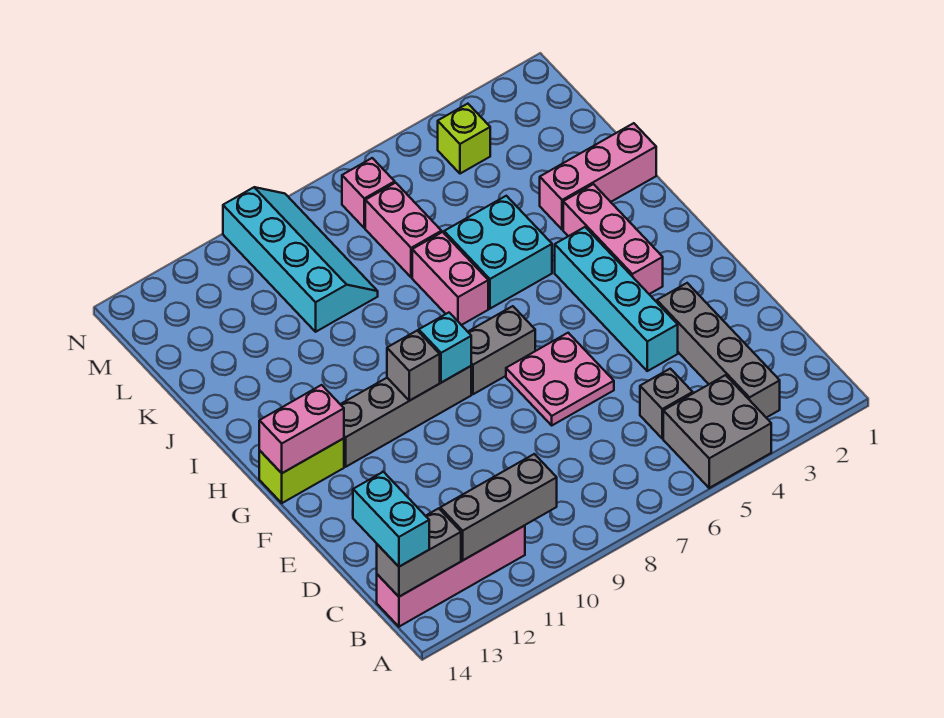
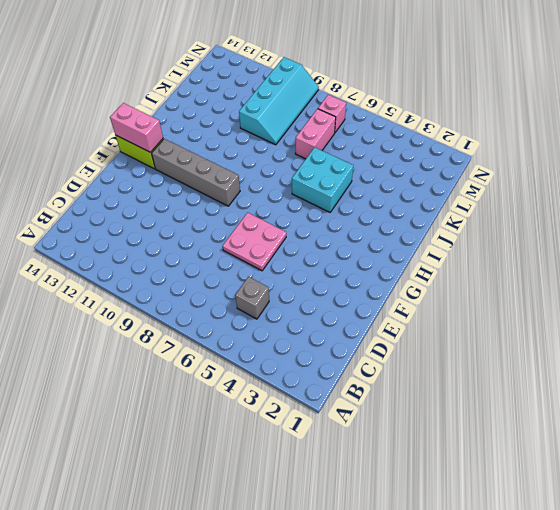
none -> grey brick A4:B5 level 1
none -> grey brick B3:E3 level 1
none -> pink brick B11:B14 level 1

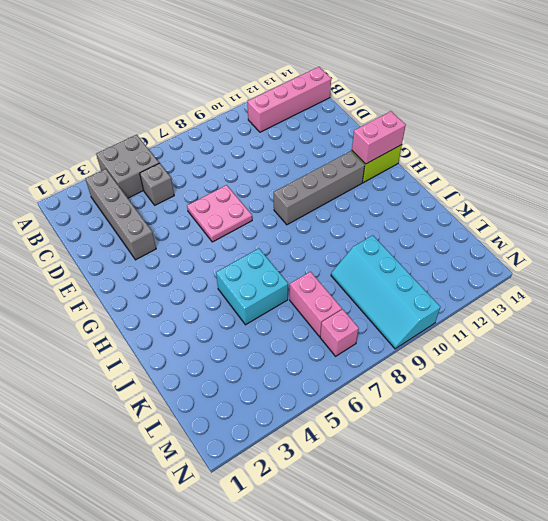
none -> cyan brick E4:H4 level 1
none -> pink brick G3:I3 level 1
none -> grey brick G7:G8 level 1

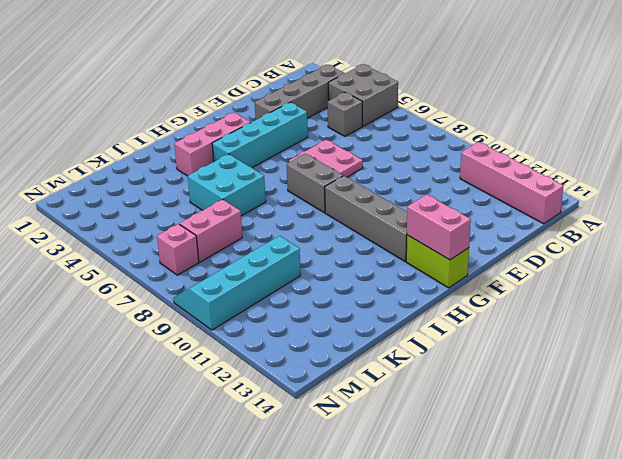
none -> pink brick I7:J7 level 1
none -> pink brick J1:J3 level 1
none -> lime brick M4 level 1

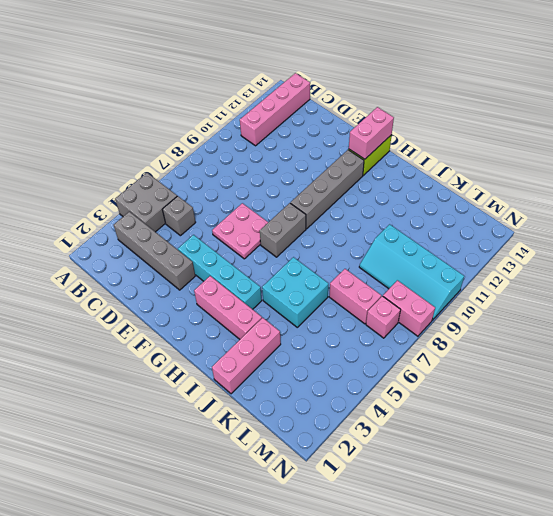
pink brick M8:N8 level 1 -> pink brick I7:J7 level 1
none -> lime brick M4 level 1
none -> grey brick B10:B12 level 2
none -> grey brick B13:B14 level 2

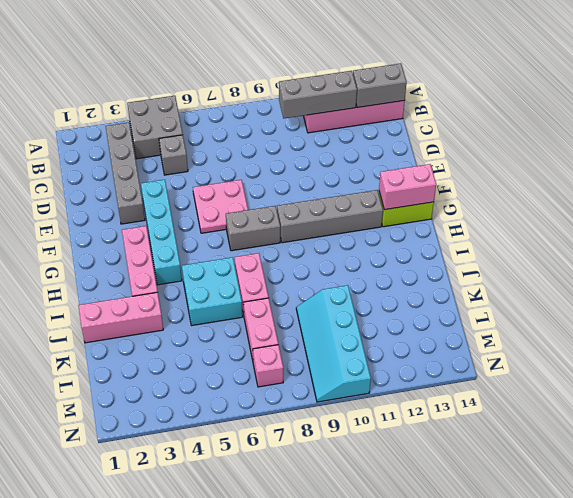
none -> lime brick M4 level 1
none -> cyan brick G9 level 2
none -> grey brick G10 level 2

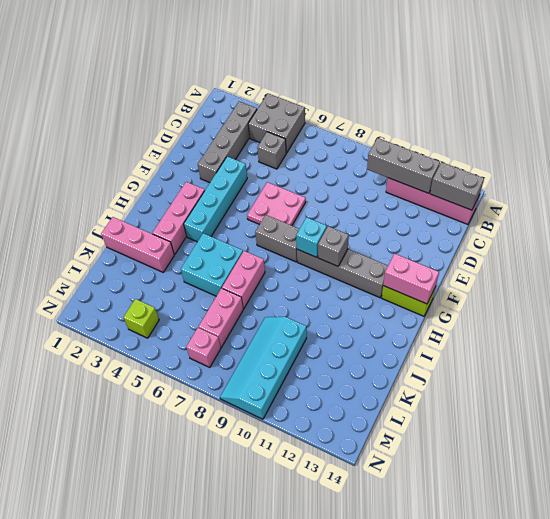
none -> cyan brick B14:C14 level 3

